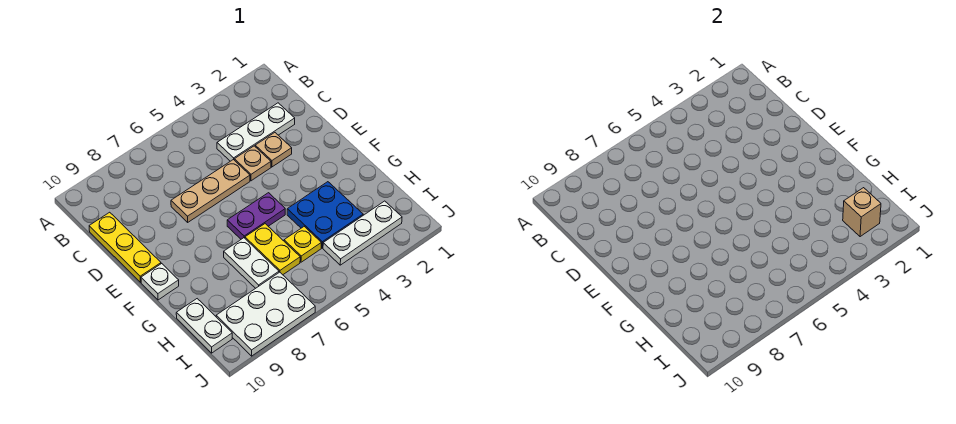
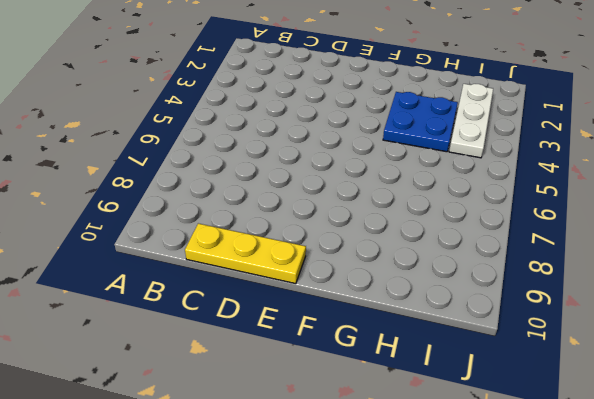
none -> white plate C2:C4 level 1
none -> tan plate D3 level 1
none -> tan plate D4 level 1

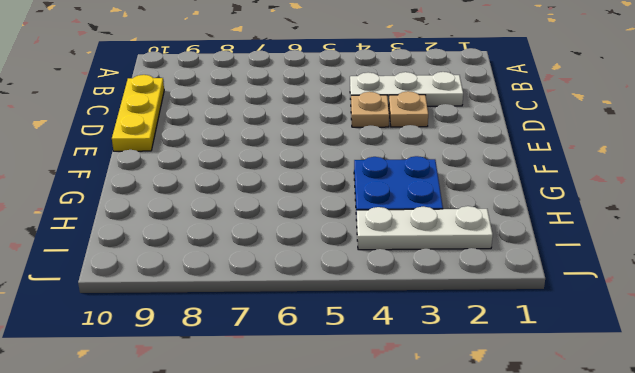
none -> tan plate D5:D7 level 1
none -> purple plate F5:F6 level 1
none -> white plate F10 level 1

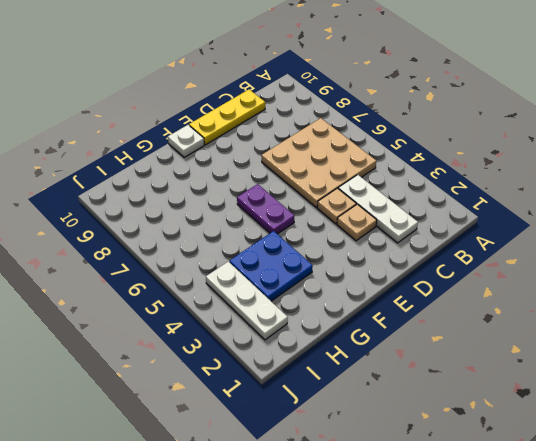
tan plate B5:D7 level 1 -> tan plate D5:D7 level 1
none -> yellow plate G6:H6 level 1
none -> white plate G7:H7 level 1
none -> yellow plate H5 level 1

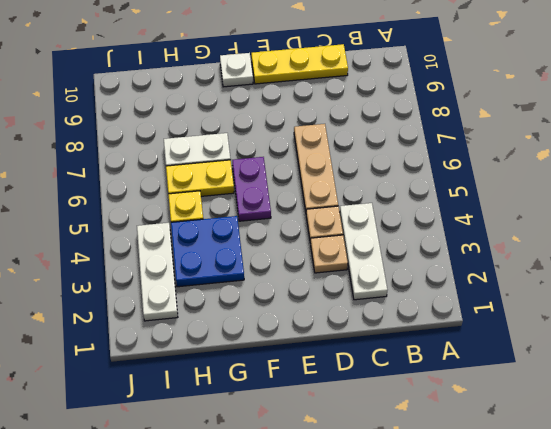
none -> white plate H10:I10 level 1
none -> white plate I7:J9 level 1
none -> tan brick I2 level 2

